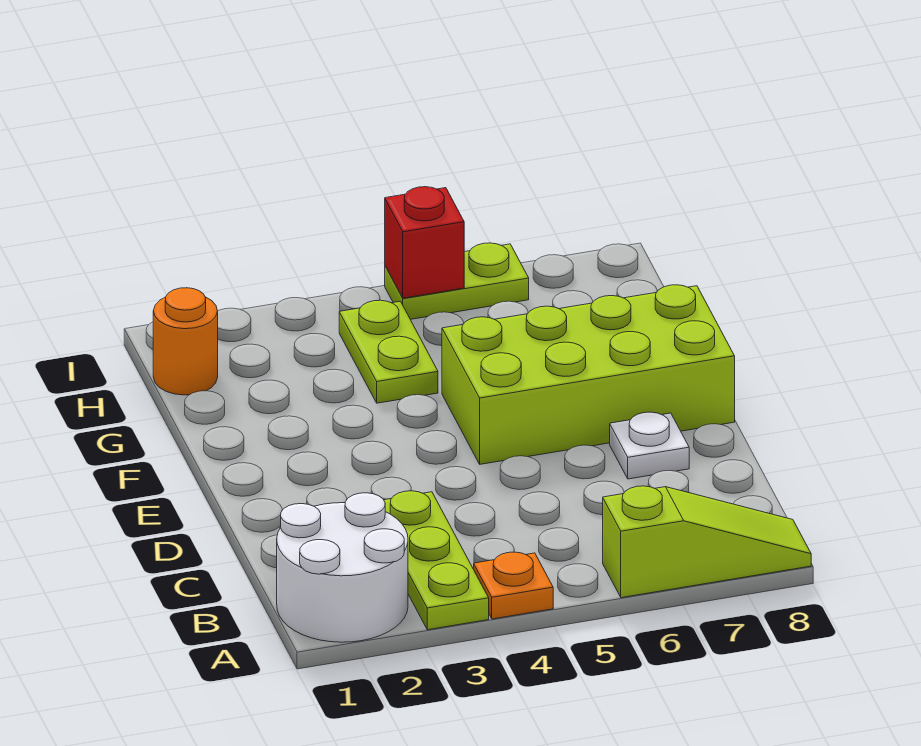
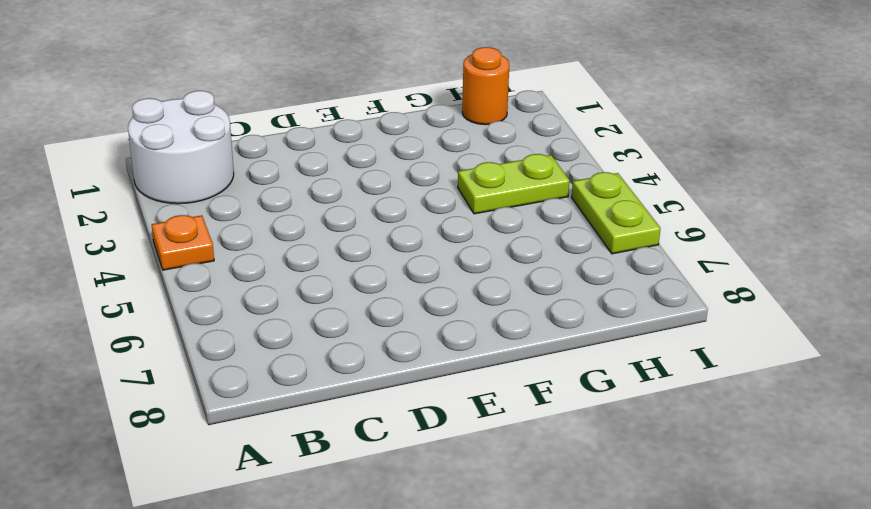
none -> lime plate A3:C3 level 1
none -> lime slope A6:A8 level 1 top 6

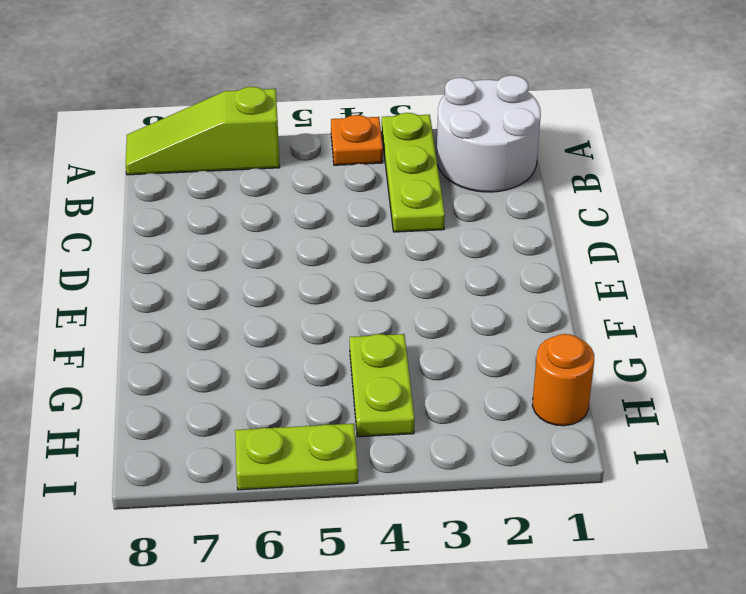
none -> white plate D7 level 1
none -> lime brick E5:F8 level 1

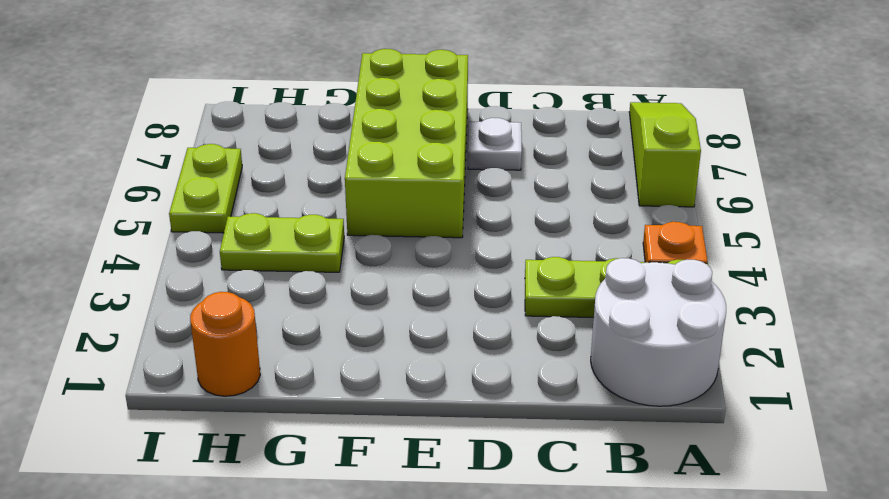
none -> red brick I5 level 2

